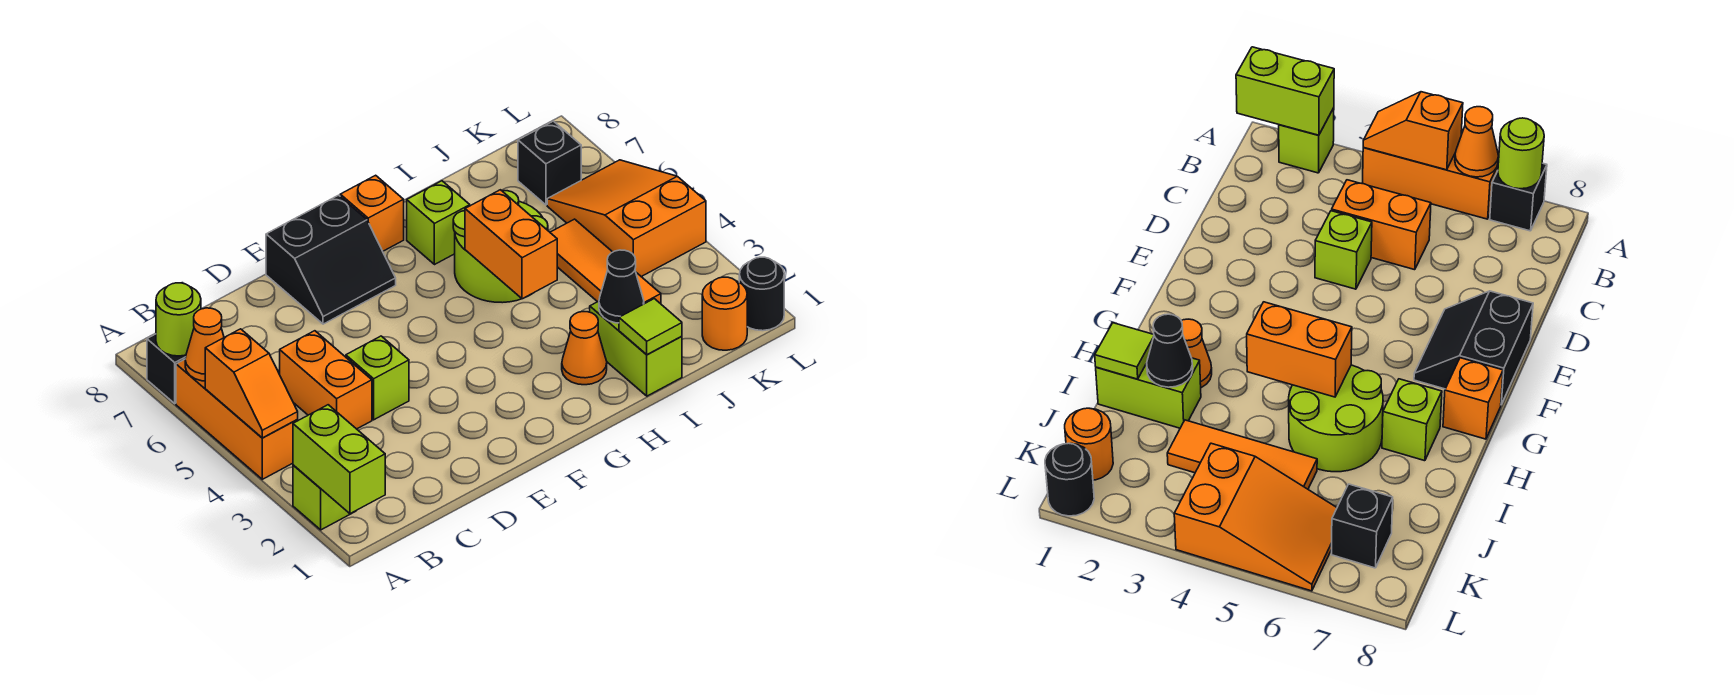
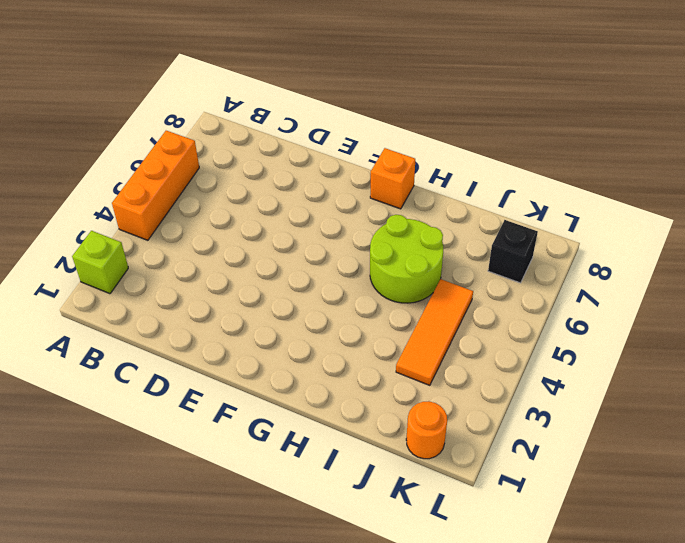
none -> black brick A7 level 1
none -> orange brick C4:C5 level 1
none -> lime brick D4 level 1

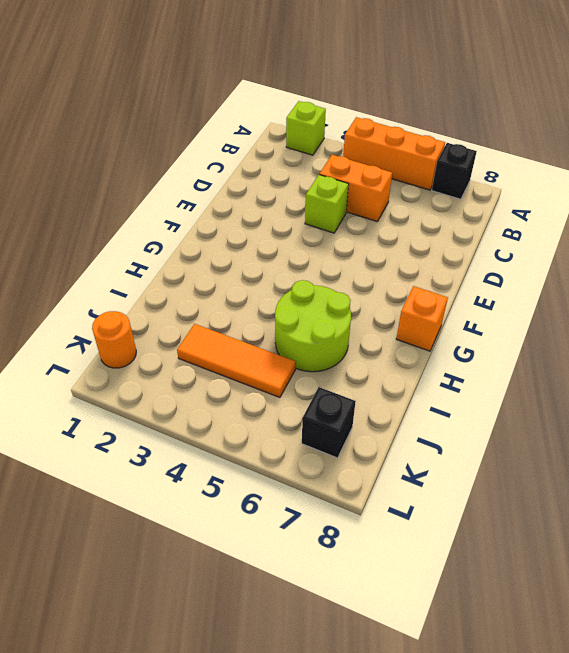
none -> black slope E7:F8 level 1 top 8
none -> orange cone H2 level 1
none -> lime brick H7 level 1

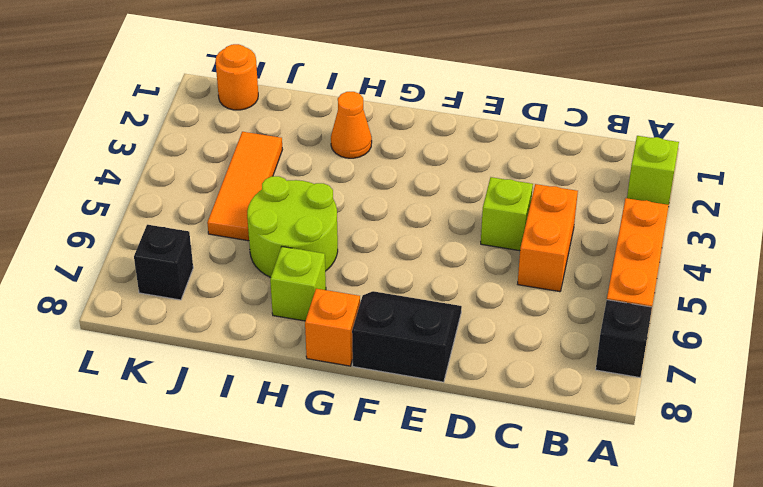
none -> lime brick I1:I2 level 1
none -> orange slope K4:L6 level 1 top 4
none -> black round brick L1 level 1

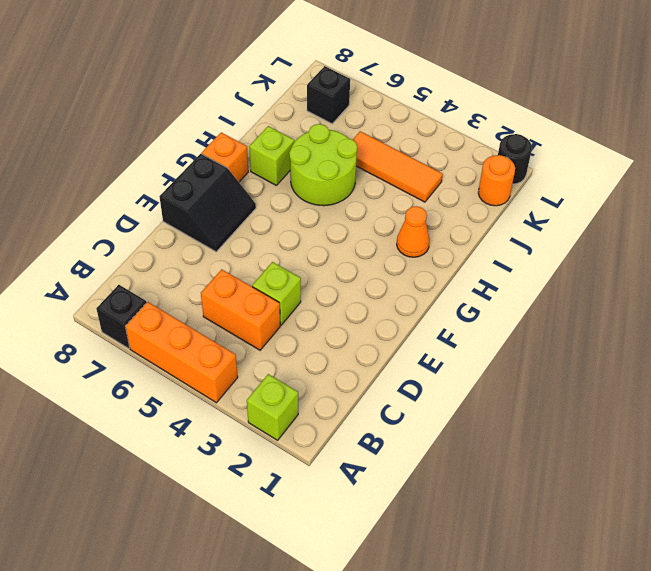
none -> lime brick I1:I2 level 1
none -> orange slope K4:L6 level 1 top 4
none -> lime brick A1:A2 level 2

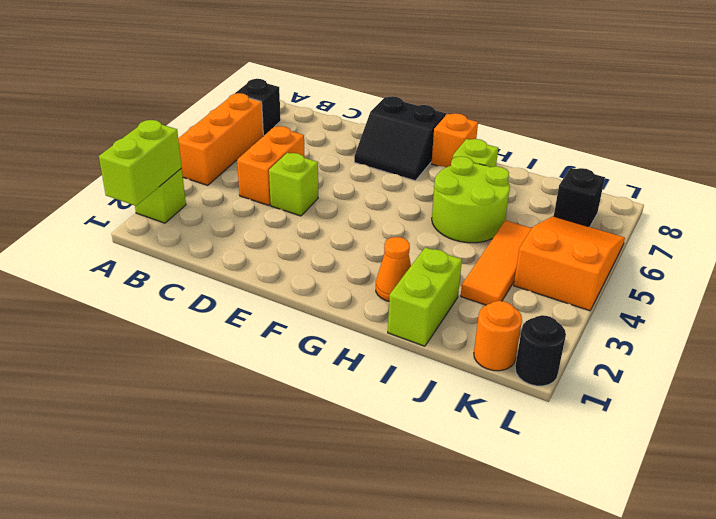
none -> orange slope A4:A5 level 2 top 5
none -> orange cone A6 level 2
none -> lime round brick A7 level 2

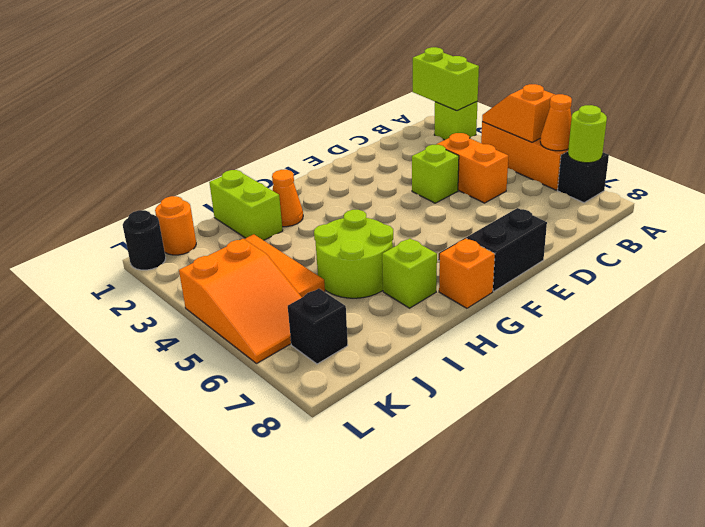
none -> orange brick H4:H5 level 2
none -> lime tile I1 level 2
none -> black cone I2 level 2

